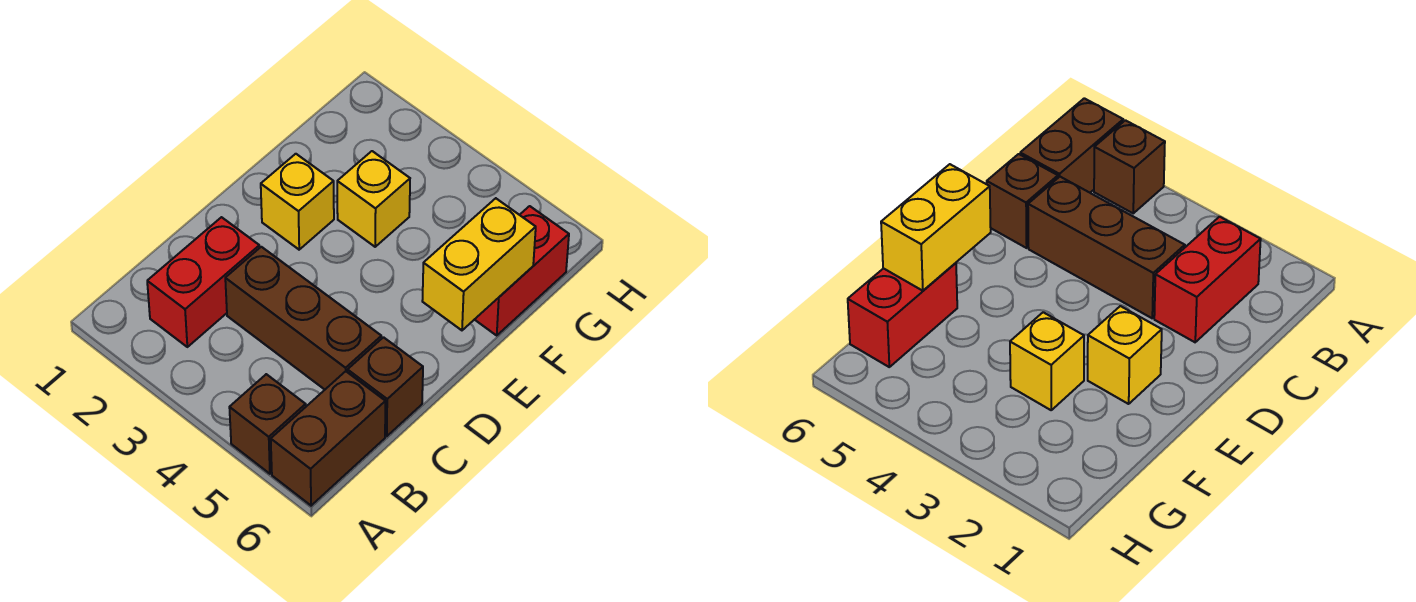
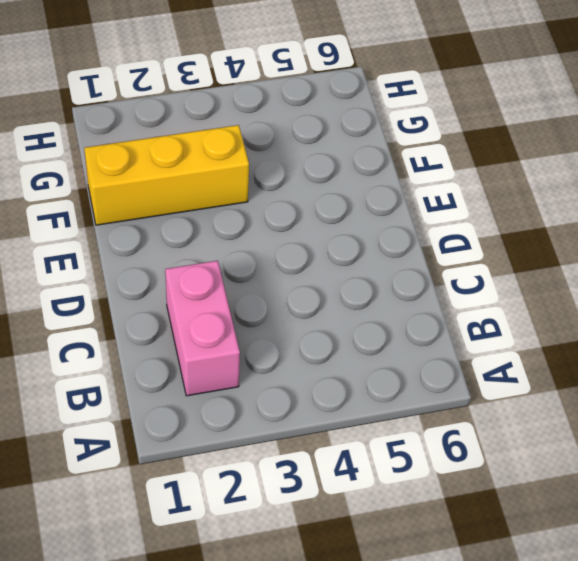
pink brick B2:C2 level 1 -> red brick B2:C2 level 1
yellow brick F1:F3 level 1 -> yellow brick F3 level 1
none -> brown brick A5 level 1
none -> brown brick A6:B6 level 1

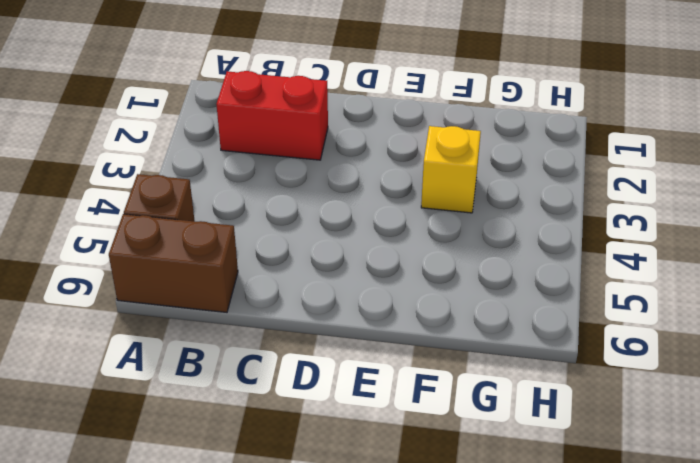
none -> brown brick C3:C5 level 1
none -> brown brick C6 level 1

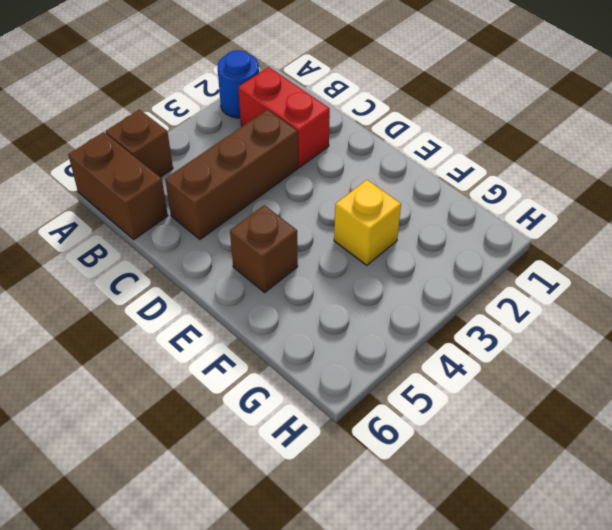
blue round brick A2 level 1 -> none
brown brick E5 level 1 -> brown brick C6 level 1
none -> yellow brick E2 level 1
none -> red brick F6:G6 level 1

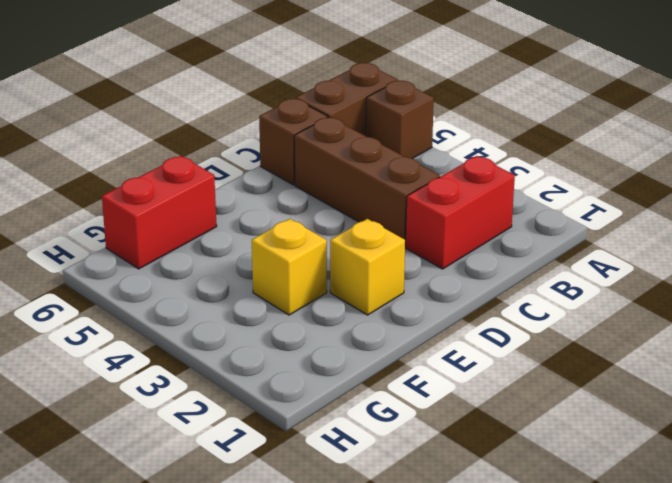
none -> yellow brick E6:F6 level 2

